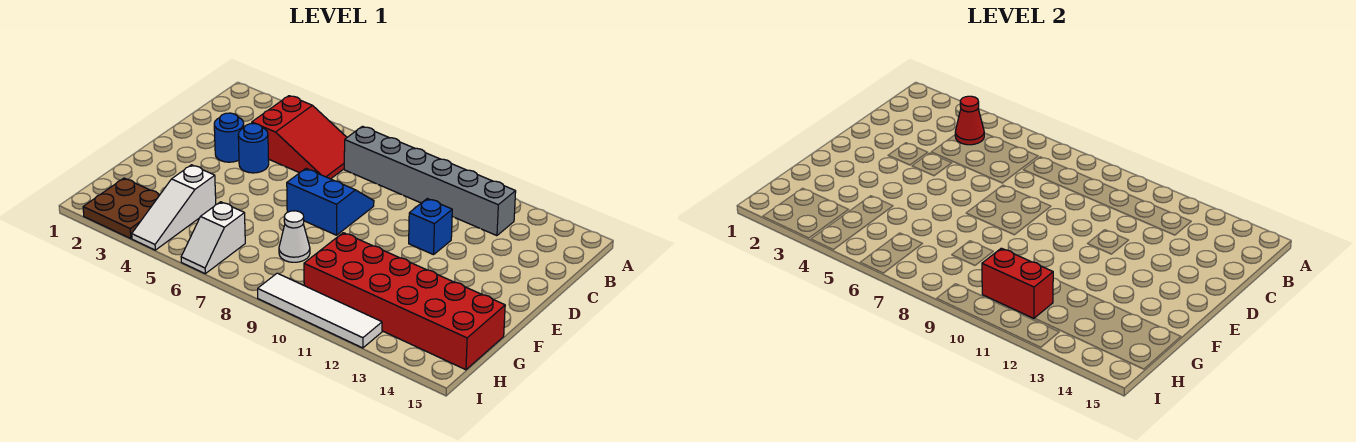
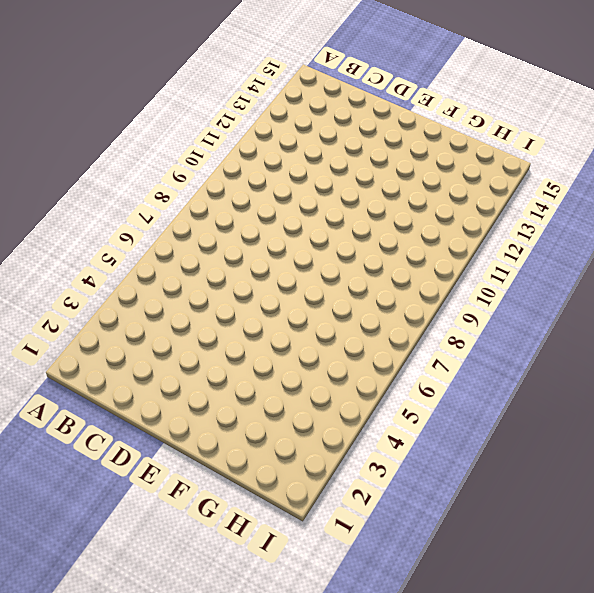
none -> red slope B4:C6 level 1 top 4
none -> grey brick B7:B12 level 1
none -> blue round brick D3 level 1

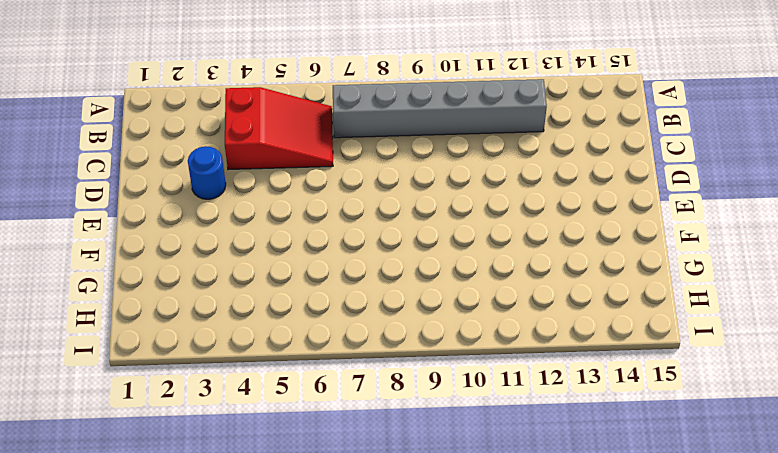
none -> blue round brick D4 level 1
none -> blue slope D7:E8 level 1 top E
none -> blue brick D11 level 1

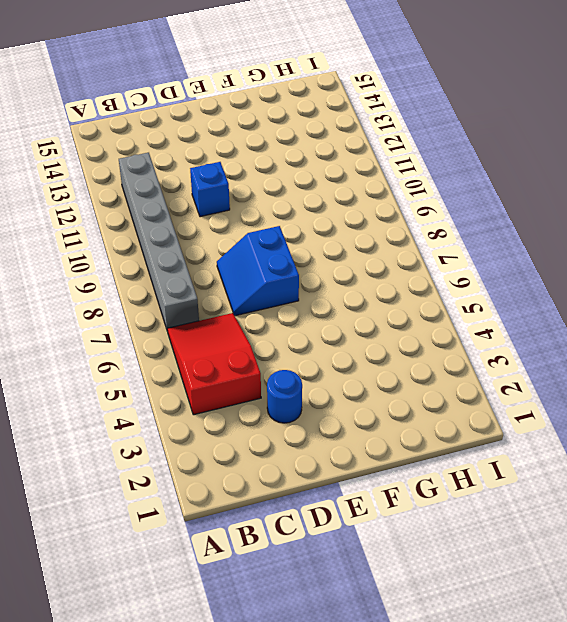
none -> blue round brick D4 level 1
none -> white slope G4:I4 level 1 top G
none -> white cone G8 level 1

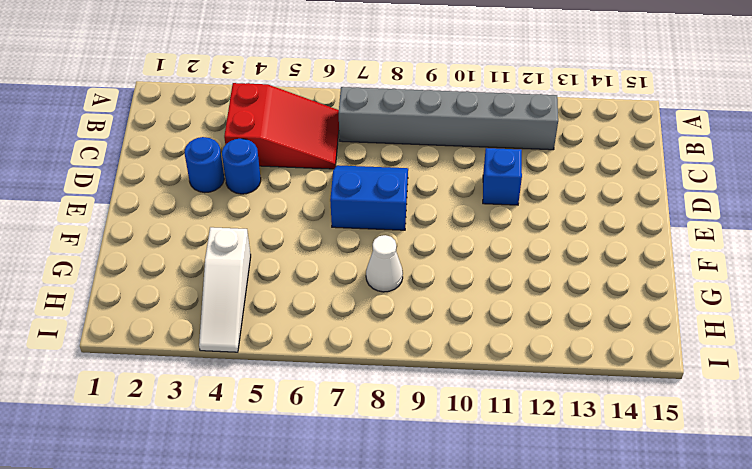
none -> red brick G10:H15 level 1
none -> brown plate H2:I3 level 1
none -> white slope H6:I6 level 1 top H

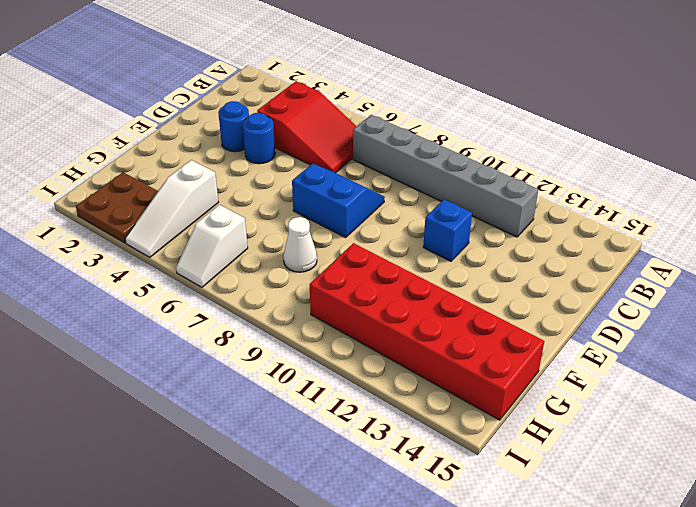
none -> white tile I9:I12 level 1
none -> red cone B4 level 2
none -> red brick H10:H11 level 2

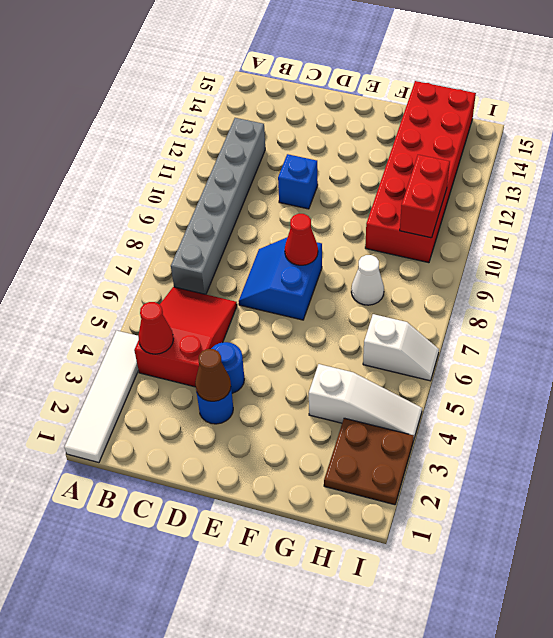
white tile A1:A4 level 1 -> white tile I9:I12 level 1
brown cone D3 level 2 -> none
red cone E8 level 2 -> none

